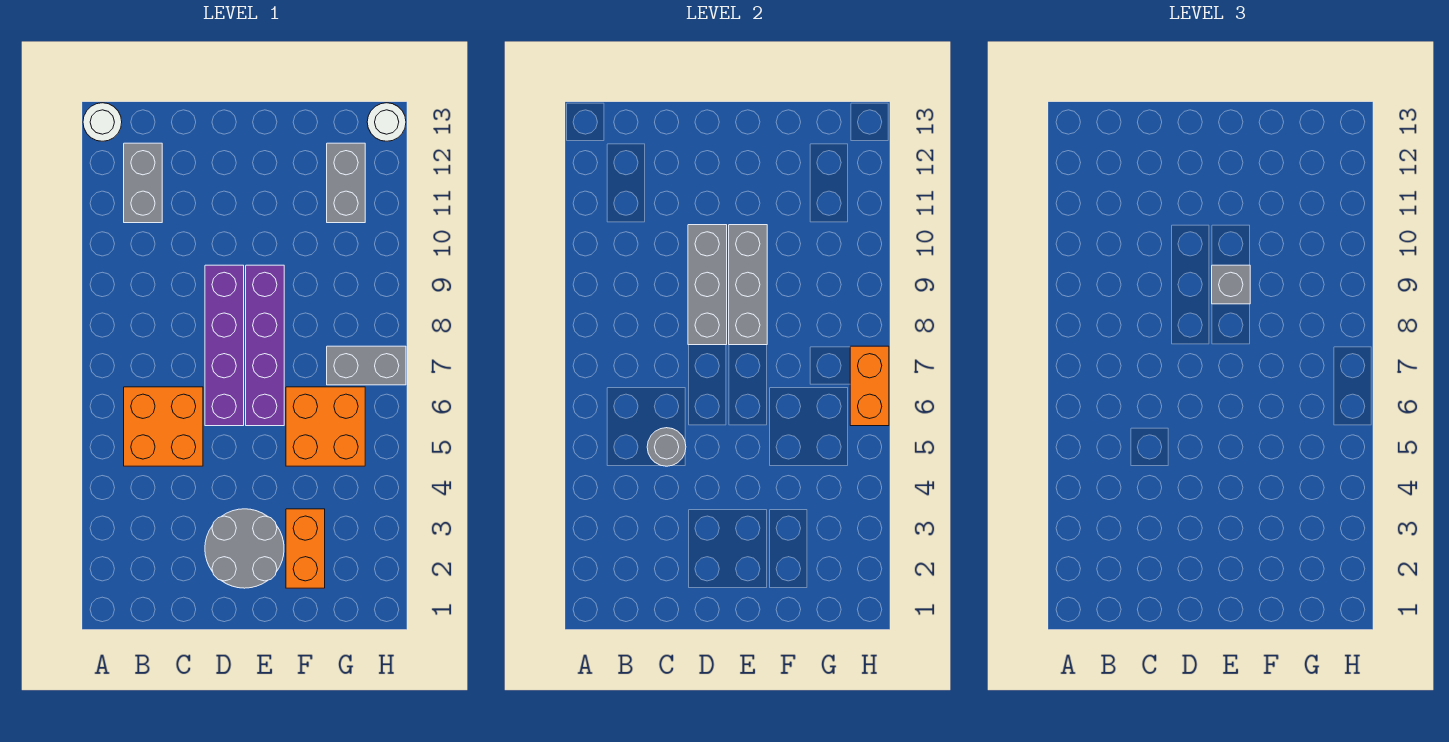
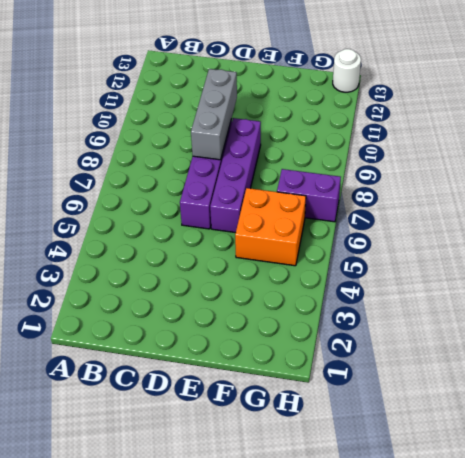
purple brick G7:H7 level 1 -> grey brick G7:H7 level 1
none -> white round brick A13 level 1
none -> orange brick B5:C6 level 1
none -> grey brick B11:B12 level 1

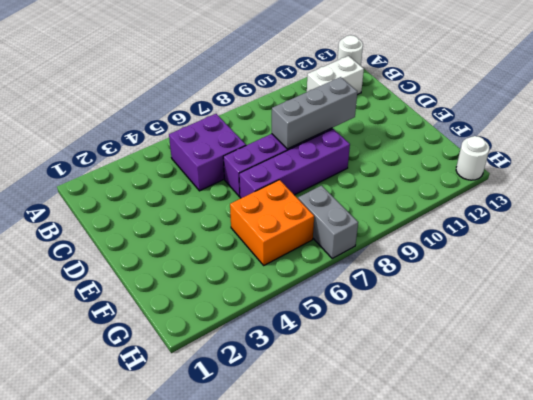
purple brick B5:C6 level 1 -> orange brick B5:C6 level 1
white brick B11:B12 level 1 -> grey brick B11:B12 level 1
none -> grey round brick D2:E3 level 1
none -> orange brick F2:F3 level 1
none -> grey brick G11:G12 level 1

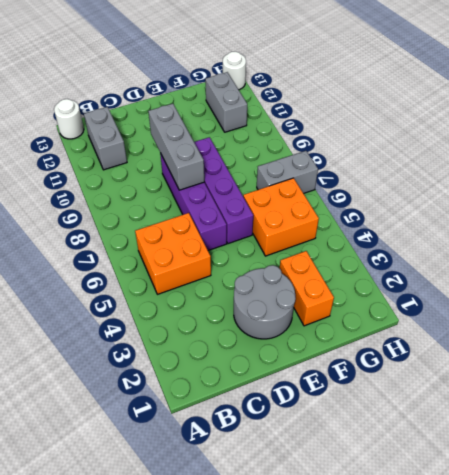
none -> grey round brick C5 level 2
none -> grey brick E8:E10 level 2
none -> orange brick H6:H7 level 2

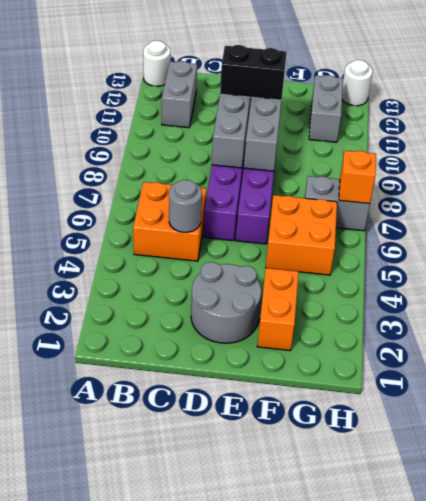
black brick D10:E10 level 3 -> none
orange brick H7 level 2 -> orange brick H6:H7 level 2
none -> grey brick E9 level 3

